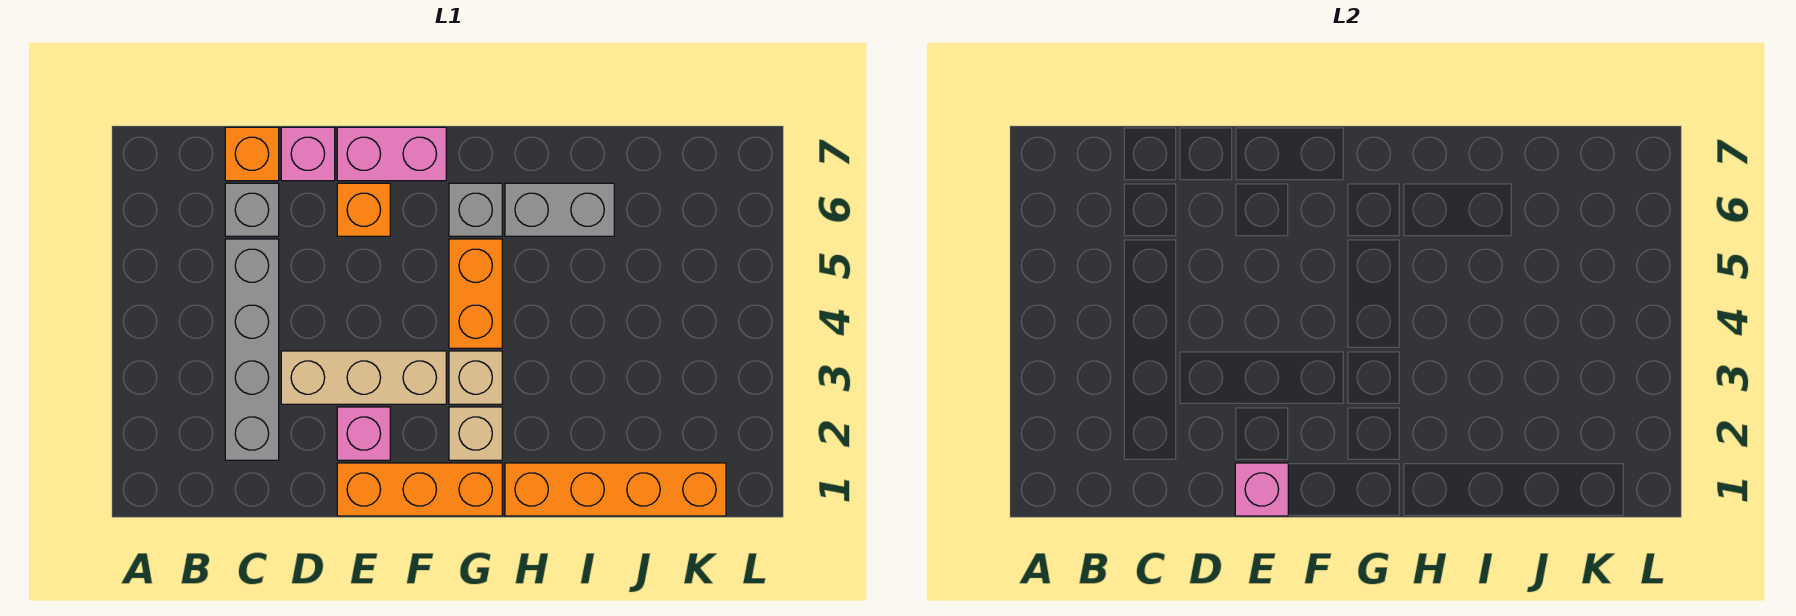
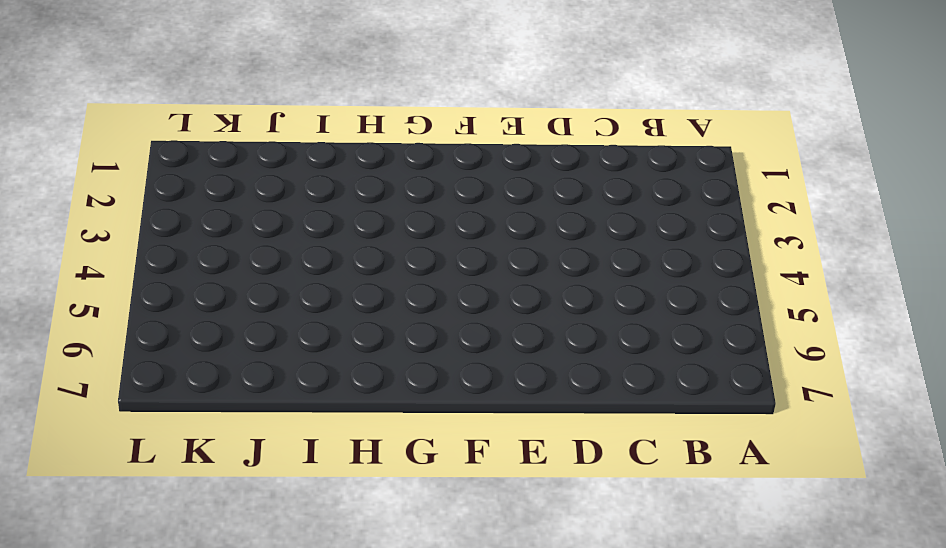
none -> grey brick C2:C5 level 1
none -> grey brick C6 level 1
none -> orange brick C7 level 1

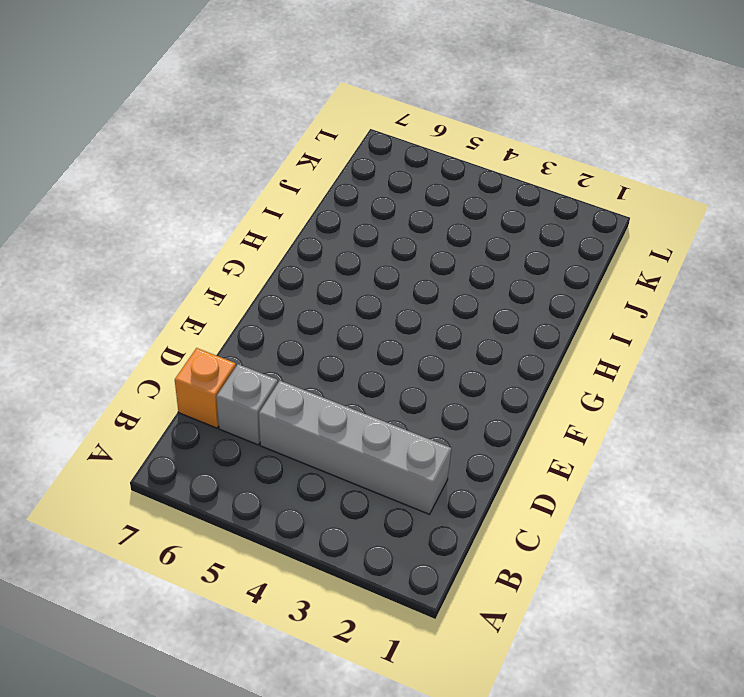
none -> tan brick D3:F3 level 1
none -> pink brick D7 level 1
none -> orange brick E1:G1 level 1

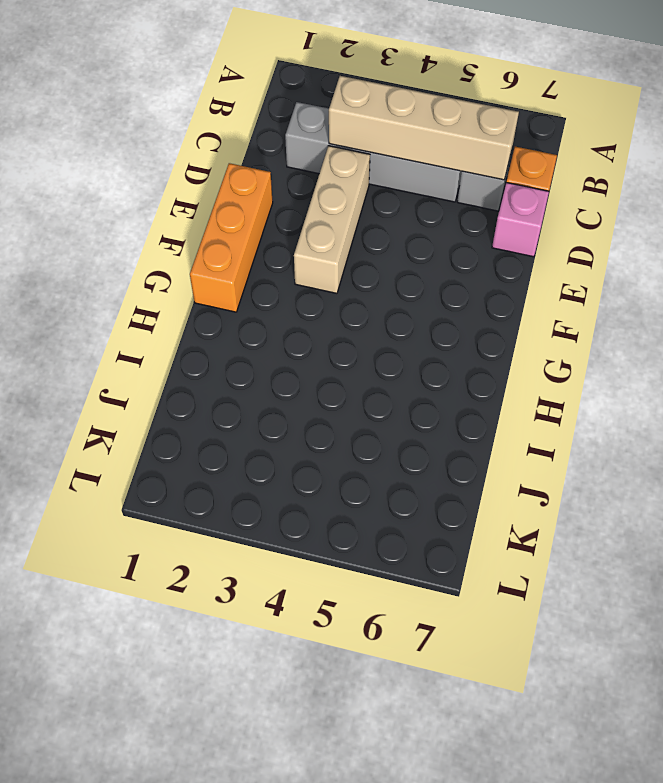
tan brick C3:C6 level 2 -> none
none -> pink brick E2 level 1
none -> orange brick E6 level 1
none -> pink brick E7:F7 level 1

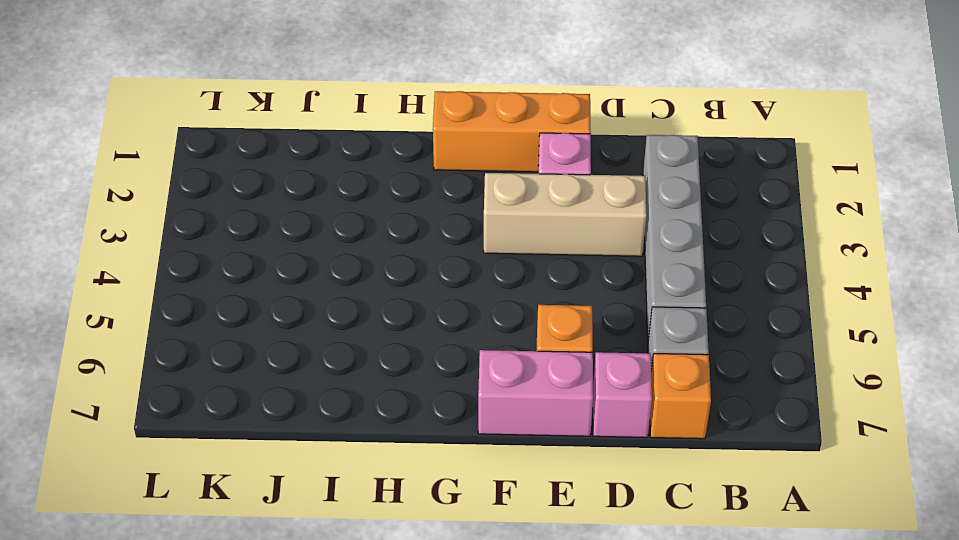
none -> tan brick G2 level 1
none -> tan brick G3 level 1
none -> orange brick G4:G5 level 1

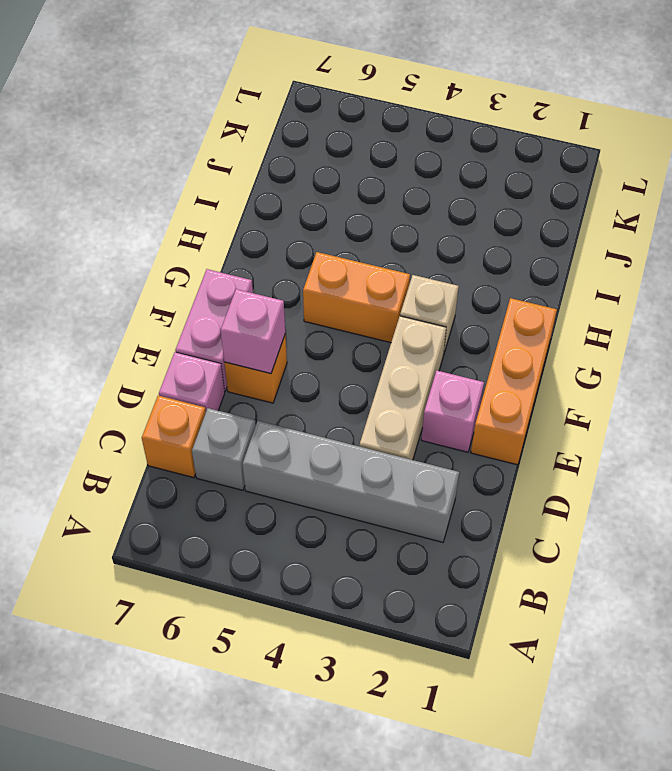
pink brick E6 level 2 -> pink brick E1 level 2
none -> tan brick G2 level 1
none -> grey brick G6 level 1
none -> orange brick H1:K1 level 1

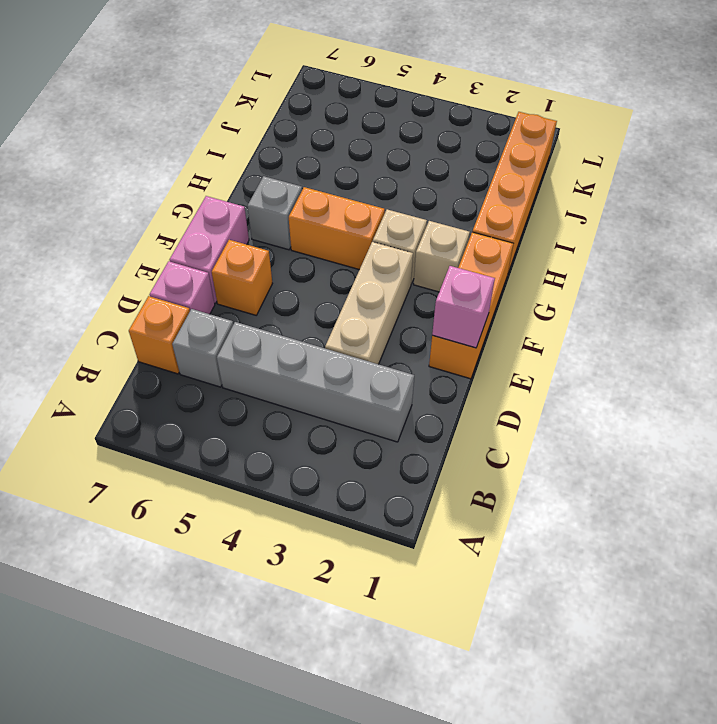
none -> pink brick E2 level 1
none -> grey brick H6:I6 level 1

